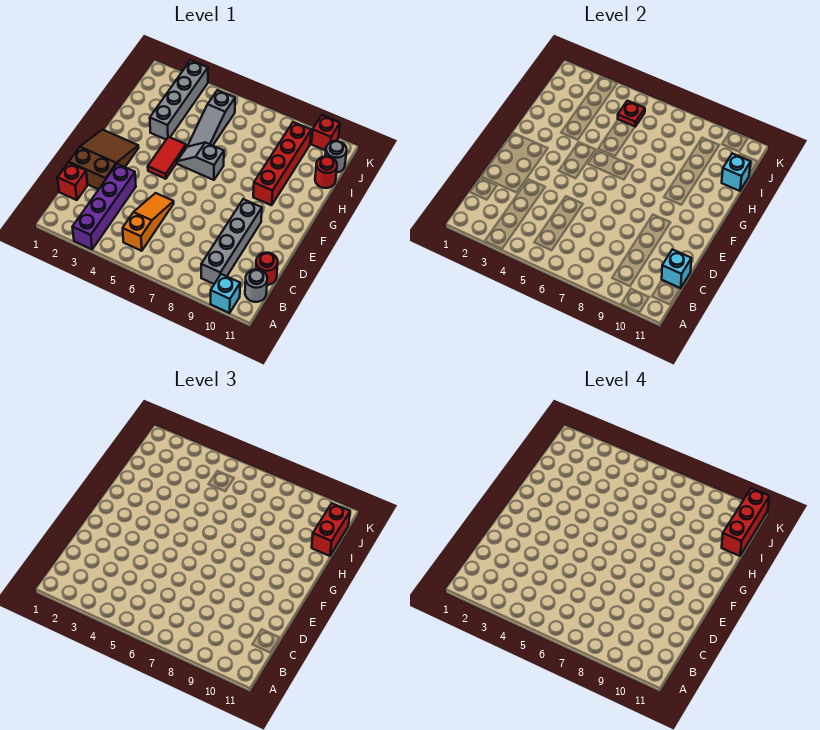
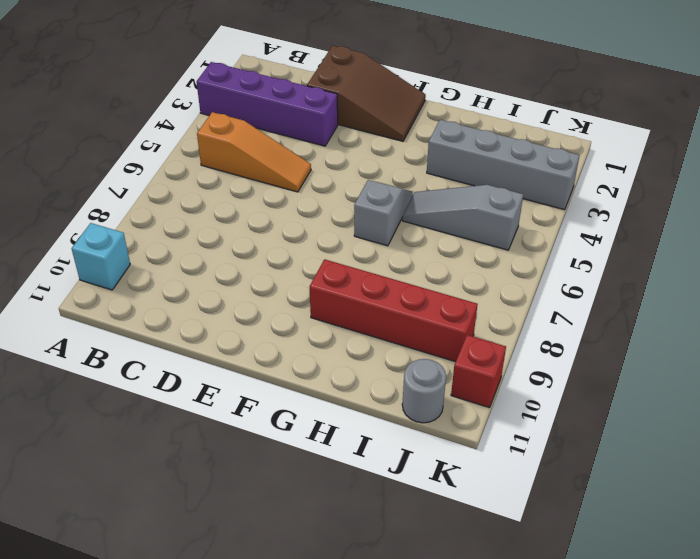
none -> grey brick B9:E9 level 1
none -> grey round brick B11 level 1
none -> red brick C1 level 1

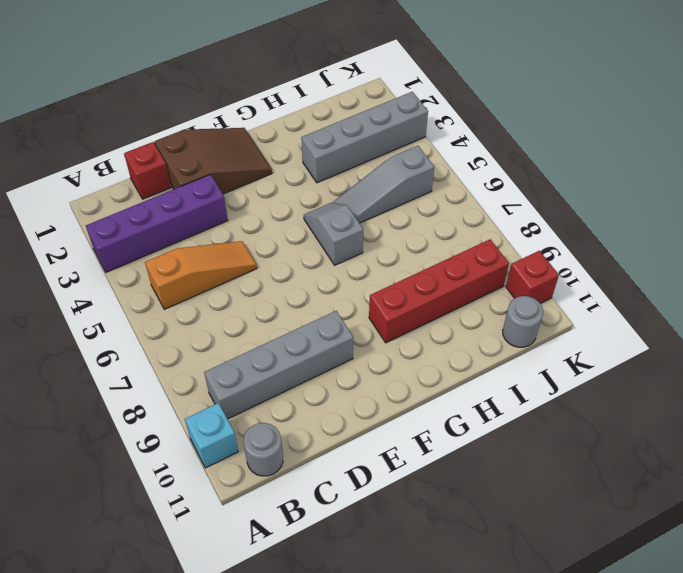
none -> red round brick C11 level 1
none -> red tile F4:G4 level 1
none -> red round brick I11 level 1

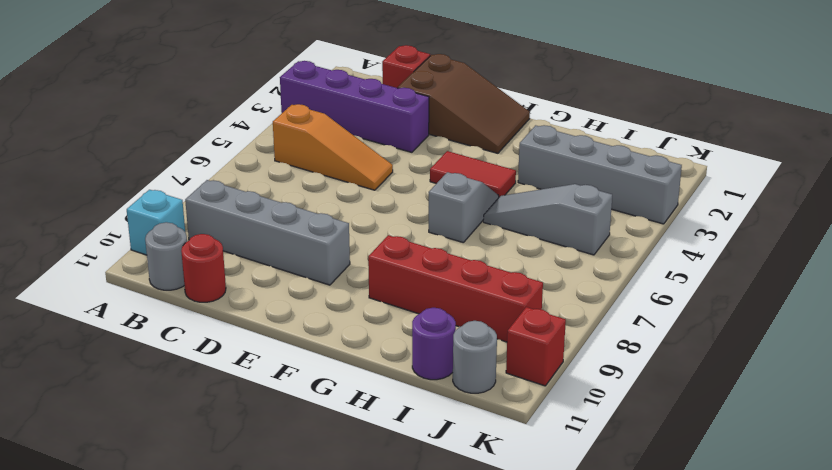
purple round brick I11 level 1 -> red round brick I11 level 1
none -> cyan brick C11 level 2
none -> cyan brick I11 level 2
none -> red plate J5 level 2

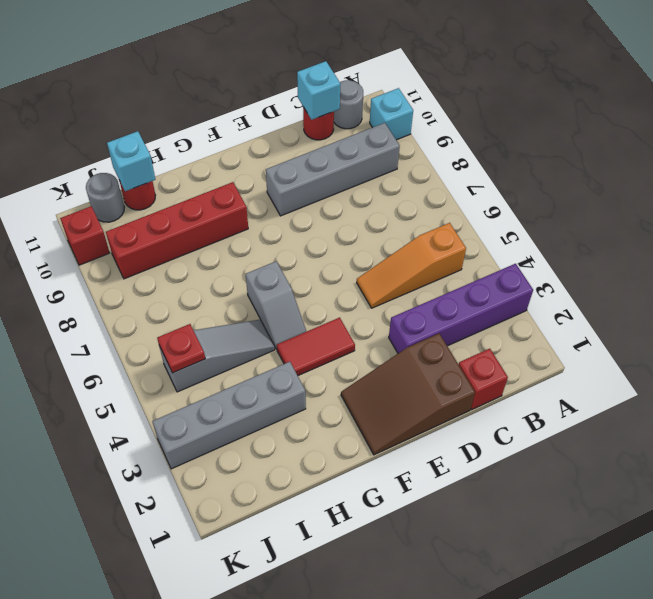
none -> red brick I11:J11 level 3
none -> red brick I11:K11 level 4

